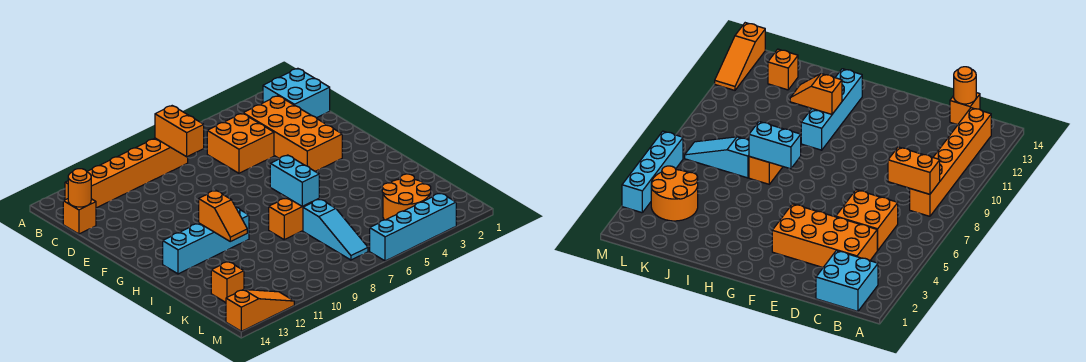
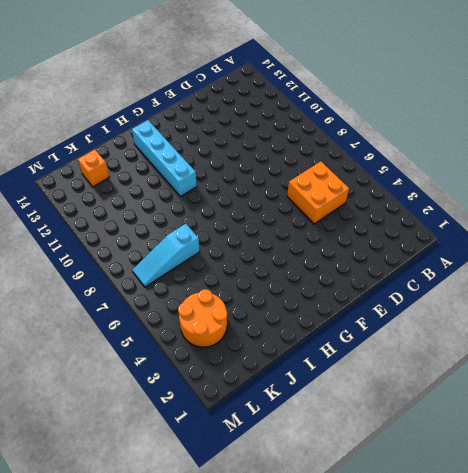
none -> cyan brick B1:C2 level 1
none -> orange brick B8:B13 level 1
none -> orange brick C3:F4 level 1

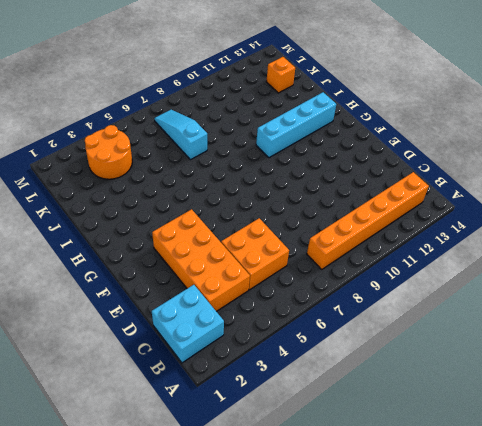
none -> orange brick C14 level 1
none -> orange brick I7:I8 level 1
none -> cyan brick M3:M6 level 1

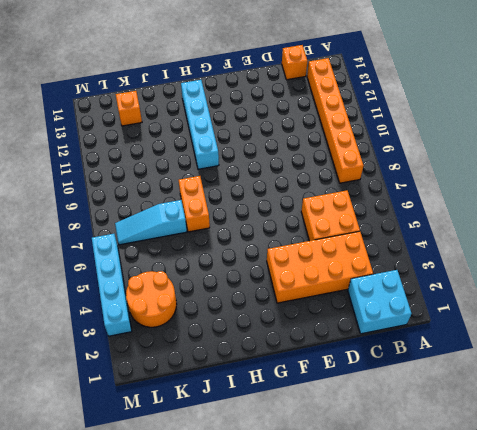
none -> orange slope M12:M14 level 1 top 14
none -> orange brick B8:C8 level 2
none -> orange round brick C14 level 2

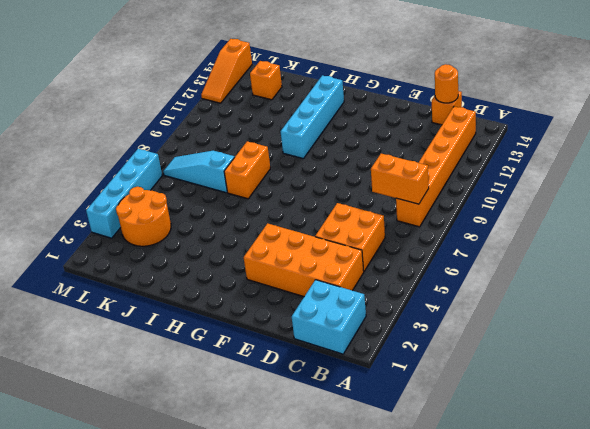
none -> cyan brick H7:I7 level 2
none -> orange slope H11:I11 level 2 top H

